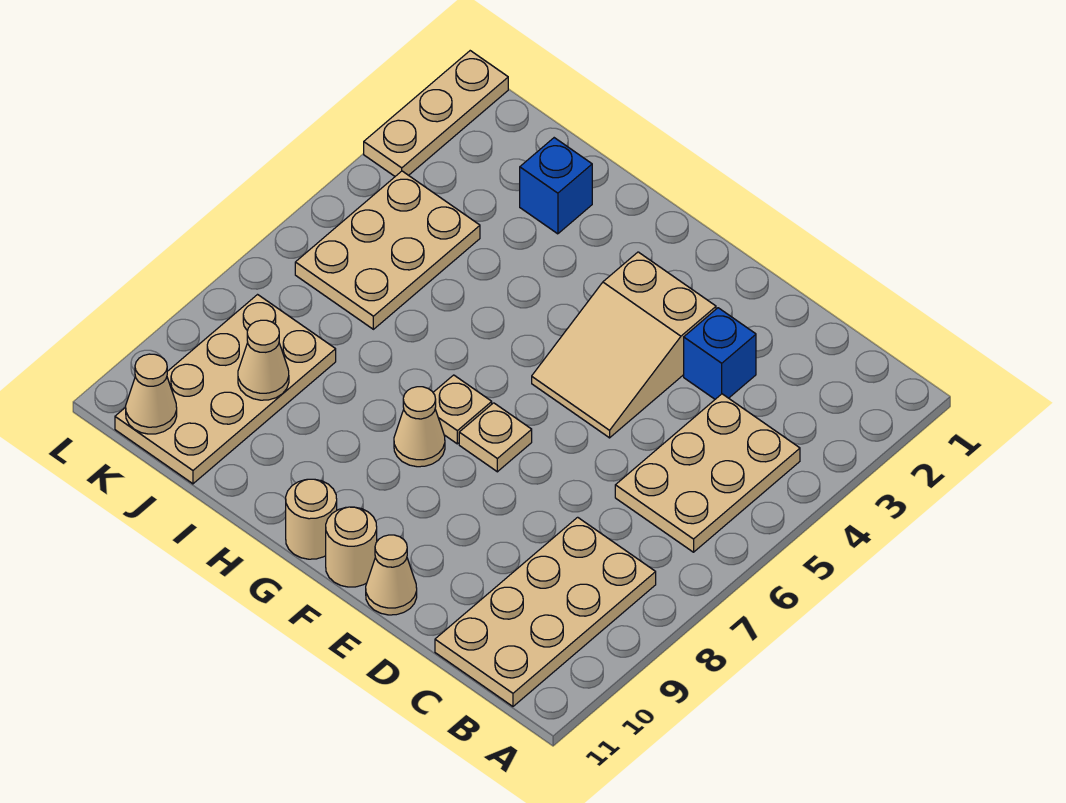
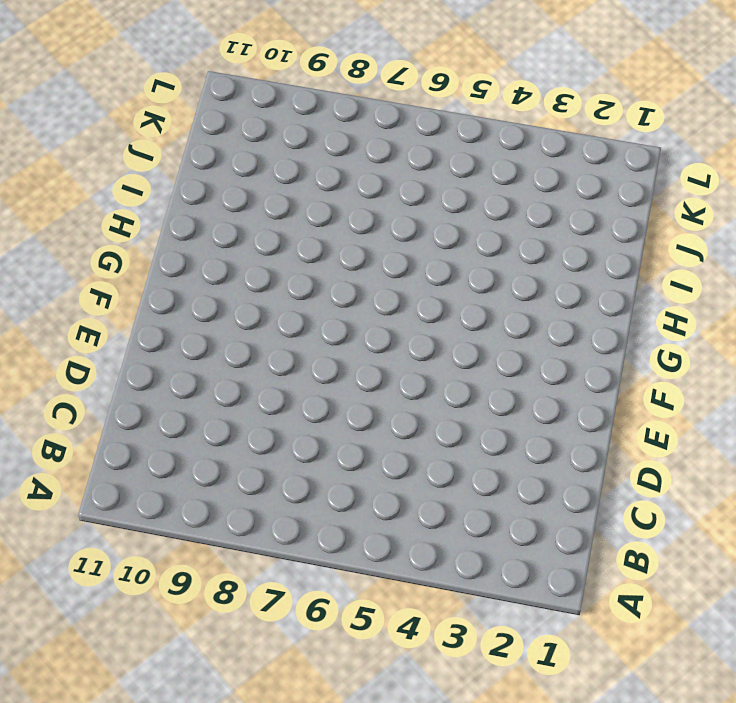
none -> tan plate B4:C6 level 1
none -> tan plate B8:C11 level 1
none -> blue brick D3 level 1

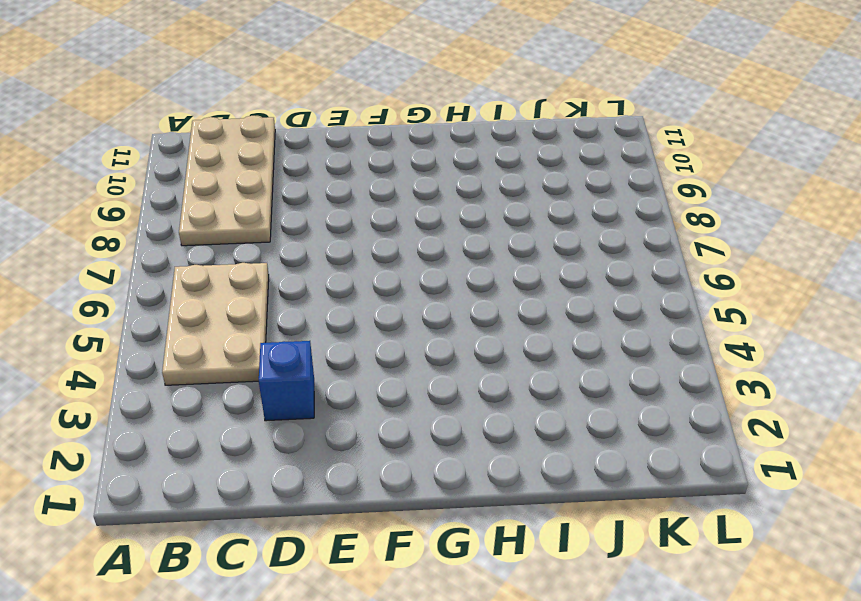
none -> tan slope E3:F5 level 1 top 3
none -> tan cone E11 level 1
none -> tan plate F7 level 1

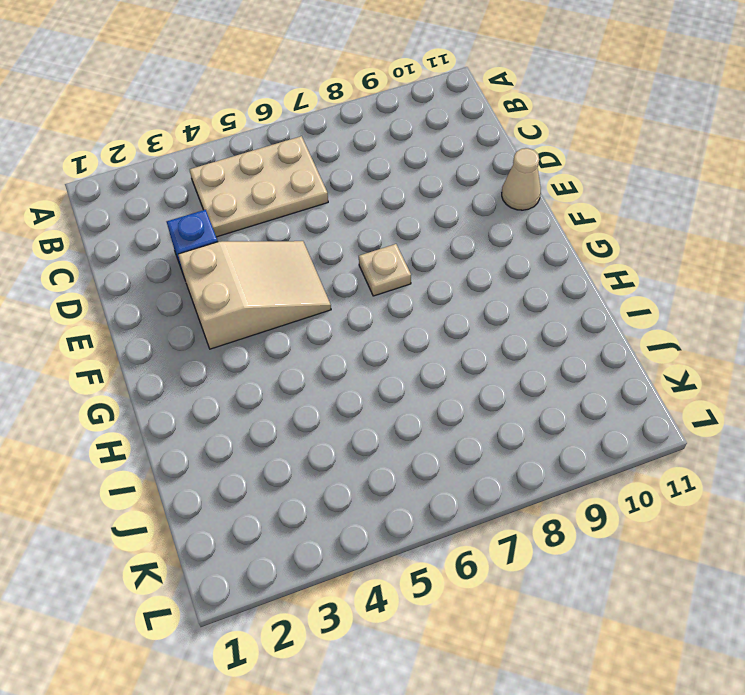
none -> tan plate B8:C11 level 1
none -> tan round brick F11 level 1
none -> tan plate G7 level 1

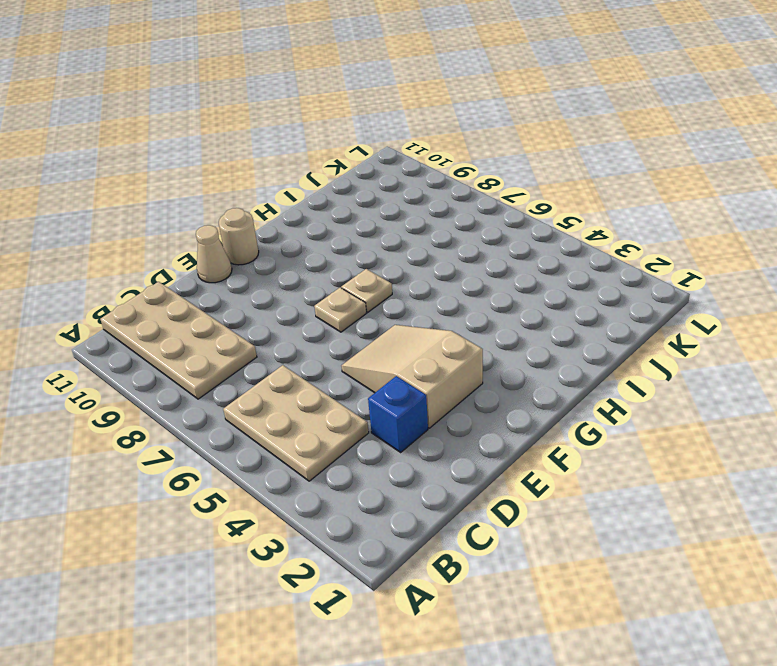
none -> tan cone G8 level 1
none -> tan round brick G11 level 1
none -> blue brick I2 level 1

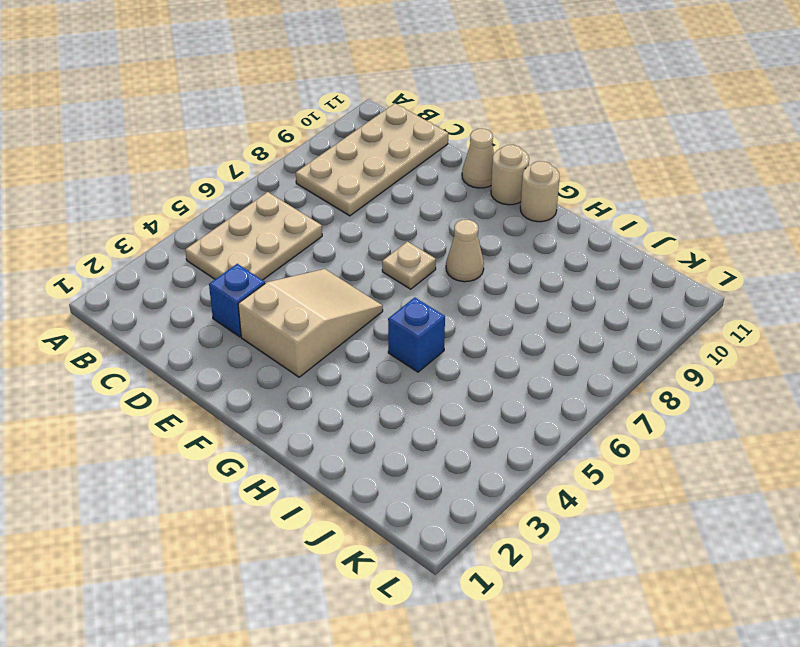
blue brick H5 level 1 -> blue brick I2 level 1
none -> tan plate G7 level 1
none -> tan plate J4:K6 level 1
none -> tan plate J8:K11 level 1

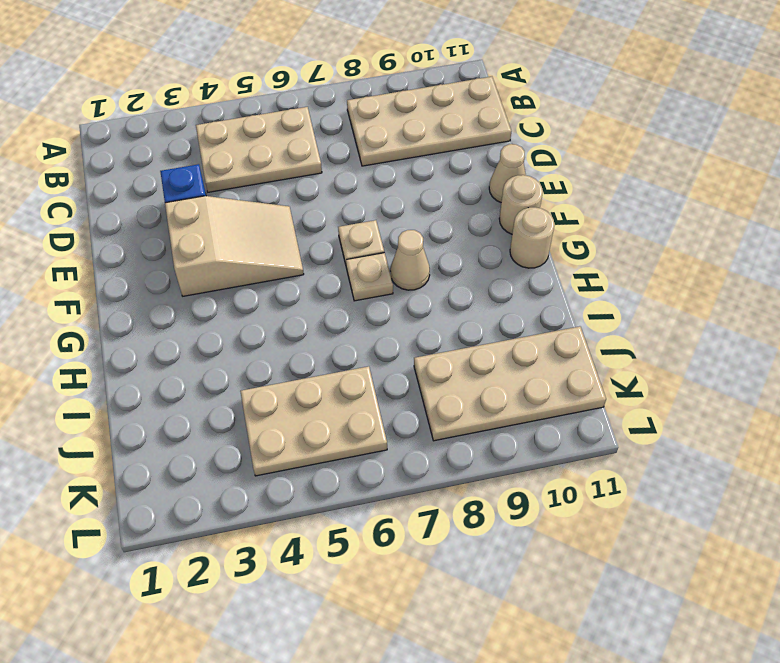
none -> blue brick I2 level 1
none -> tan plate L1:L3 level 1
none -> tan cone J9 level 2

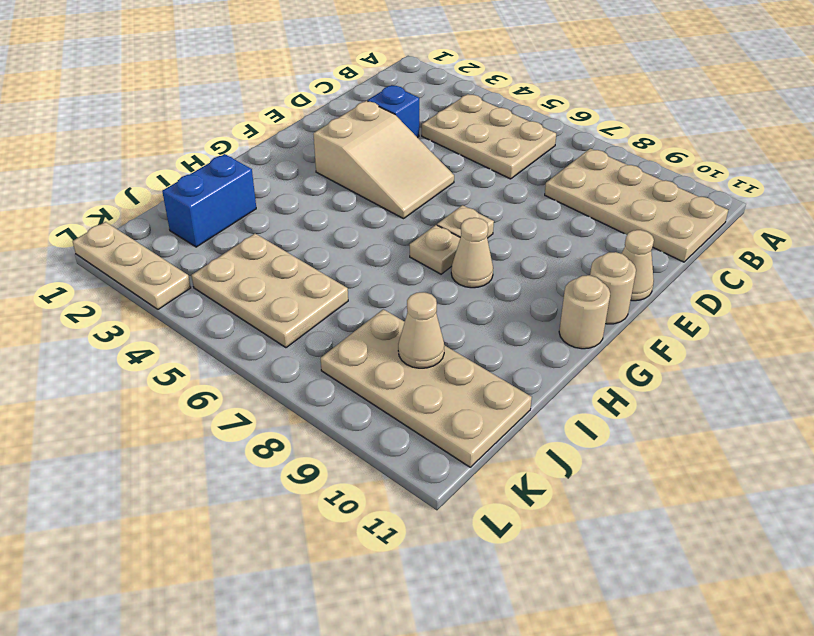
blue brick I2:J2 level 1 -> blue brick I2 level 1
none -> tan cone K11 level 2

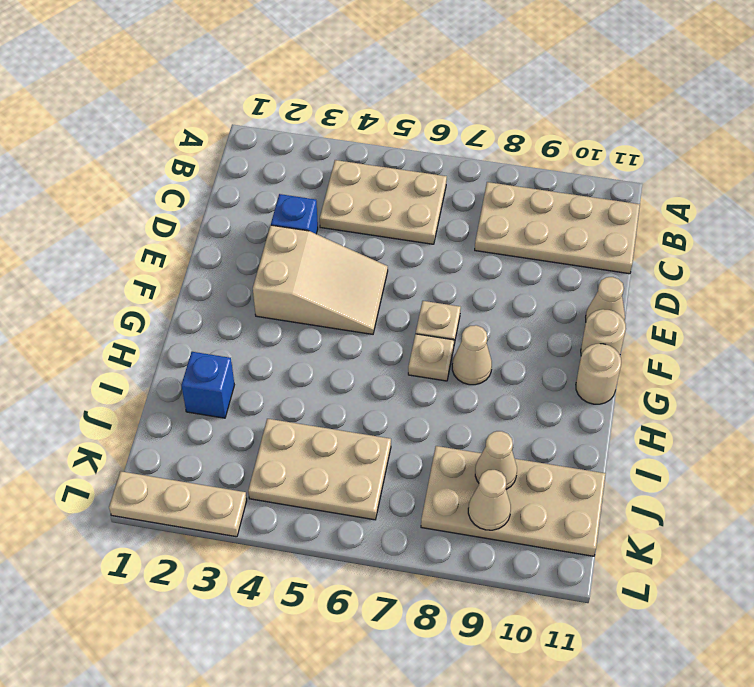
tan cone K9 level 2 -> tan cone K11 level 2

